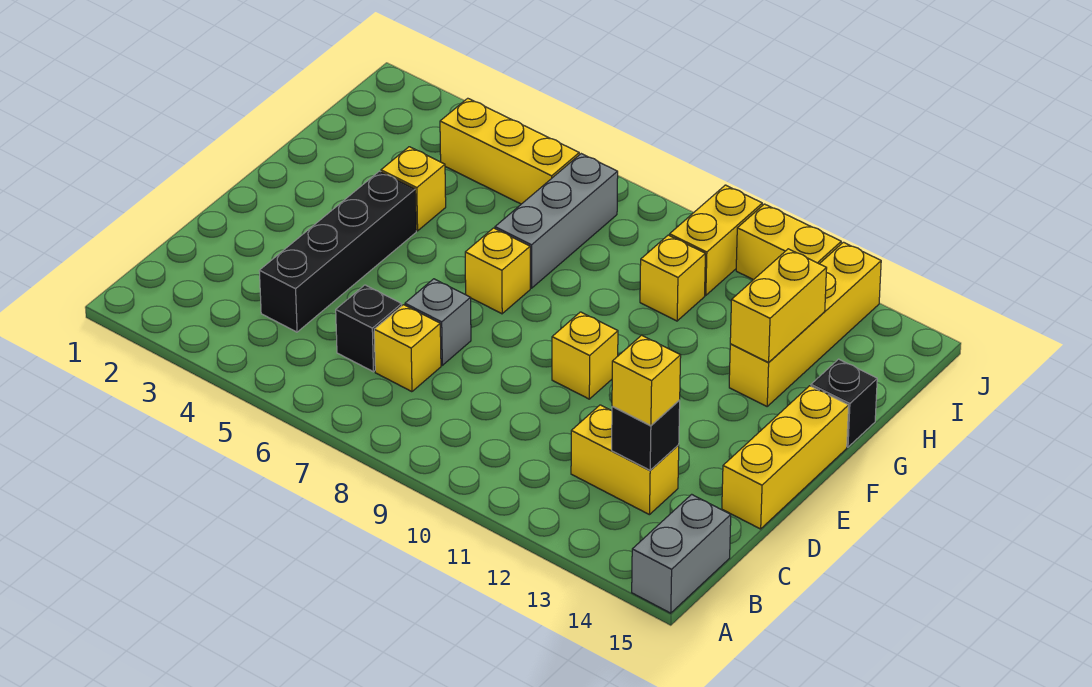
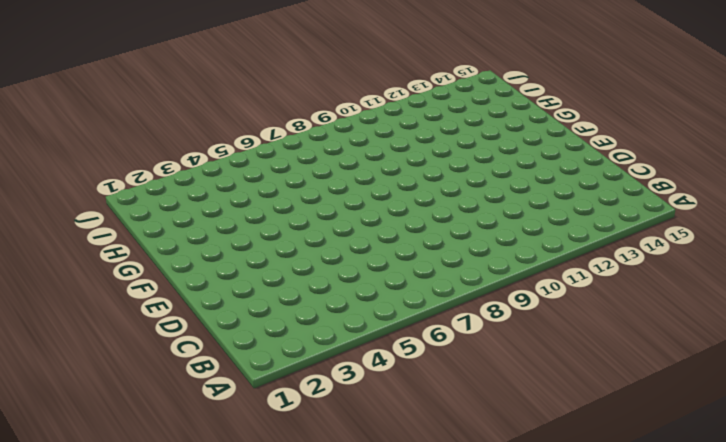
none -> grey brick A15:B15 level 1
none -> black brick C4:F4 level 1
none -> black brick C6 level 1

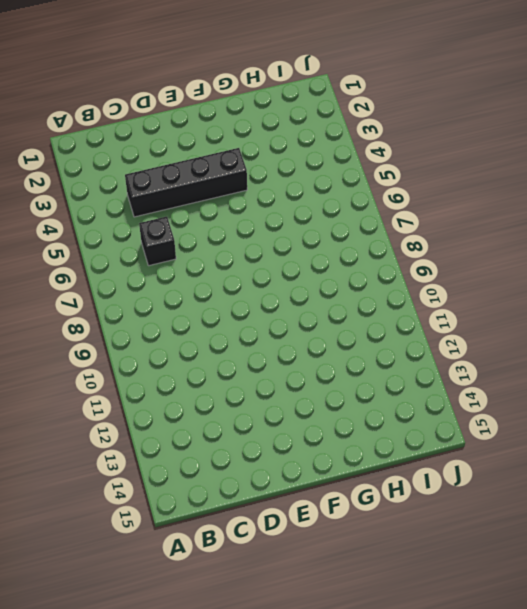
none -> grey brick A15:B15 level 1
none -> yellow brick C7 level 1
none -> yellow brick C12:C13 level 1

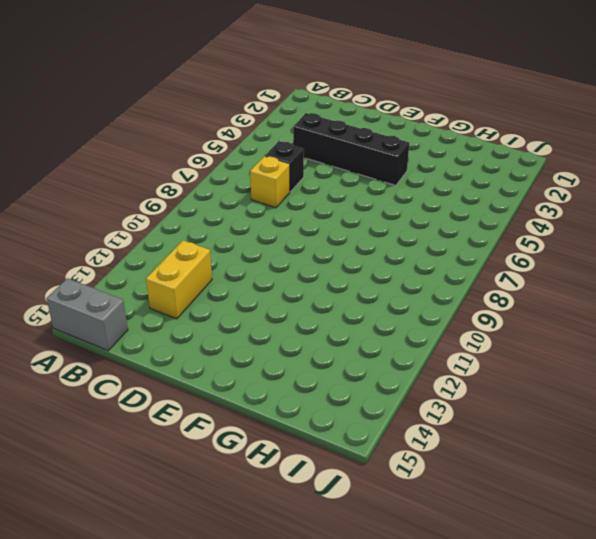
none -> grey brick D7 level 1
none -> yellow brick D15:F15 level 1
none -> yellow brick E10 level 1

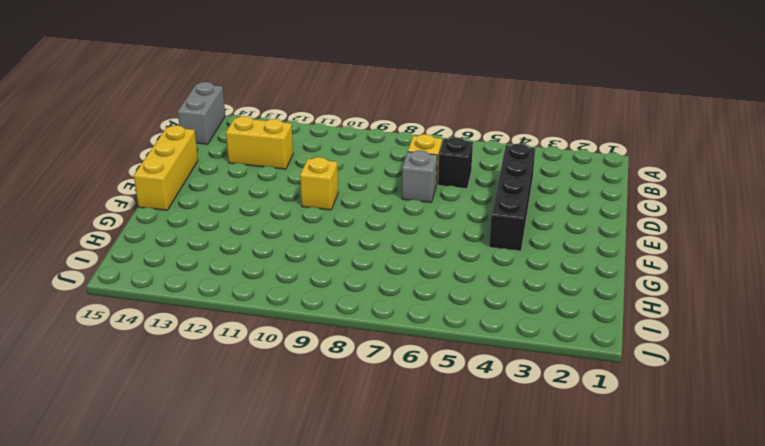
none -> yellow brick F7 level 1
none -> yellow brick G4 level 1
none -> grey brick G7:I7 level 1

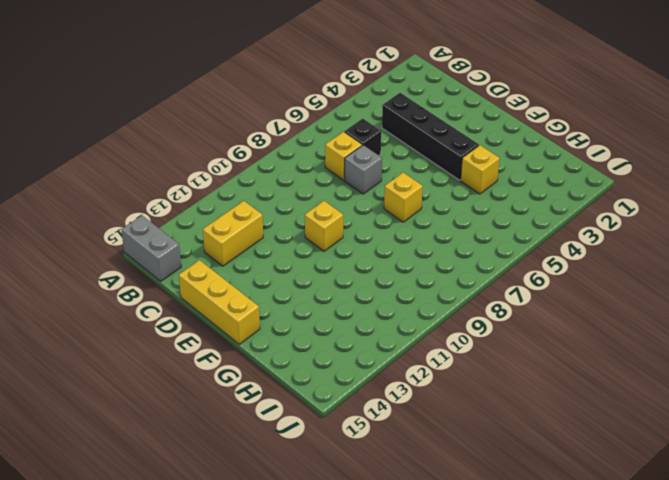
none -> grey brick G7:I7 level 1
none -> yellow brick G13:J13 level 1
none -> black brick G15 level 1

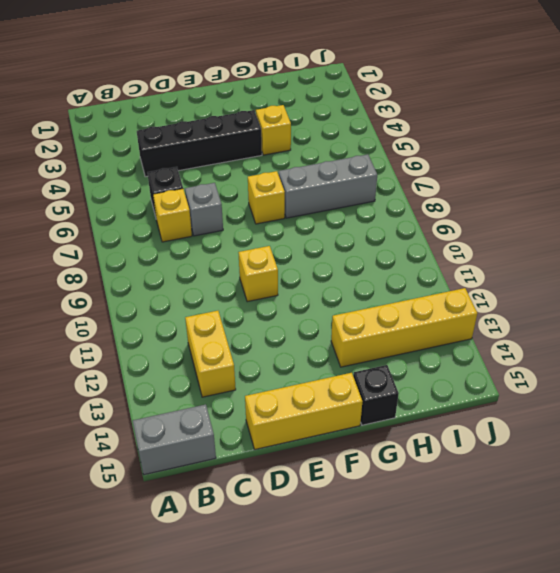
none -> yellow brick H10 level 1
none -> yellow brick I4:I6 level 1
none -> yellow brick I10:J10 level 1

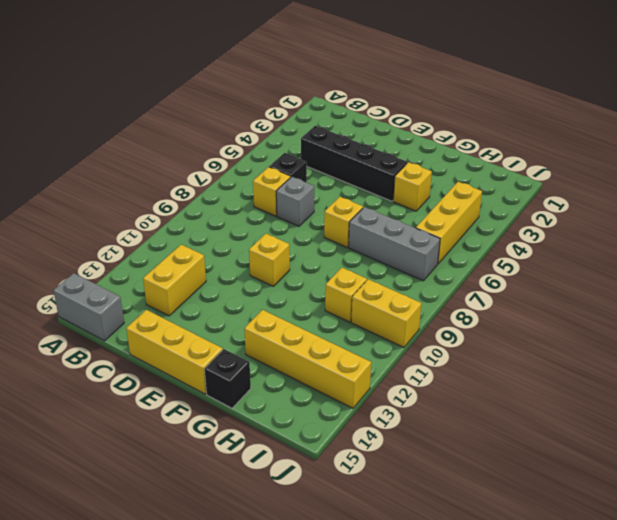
none -> yellow brick J11:J12 level 1
none -> black brick C13 level 2
none -> yellow brick G13:H13 level 2

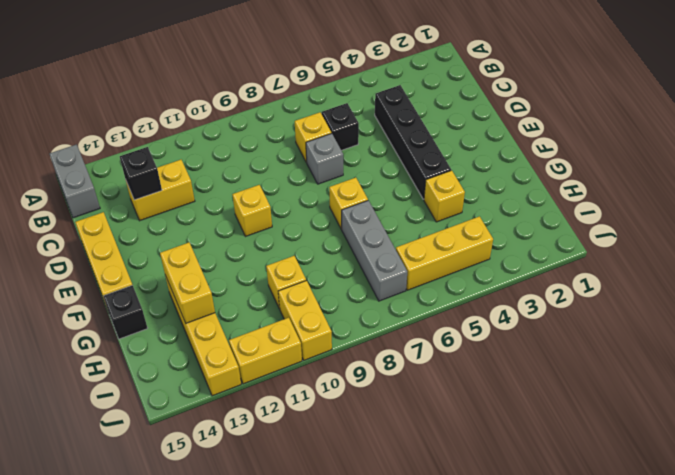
none -> yellow brick C13 level 3

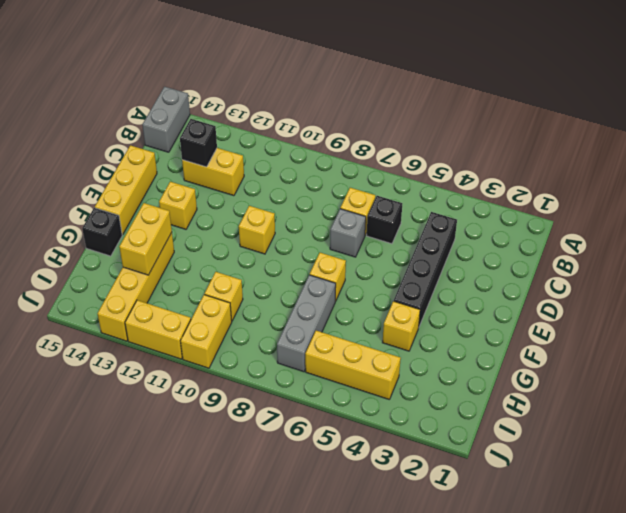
yellow brick E13 level 1 -> yellow brick C13 level 3

